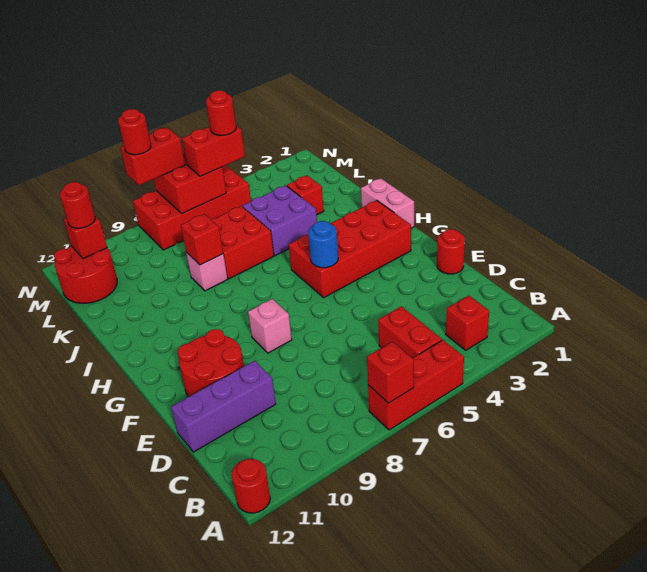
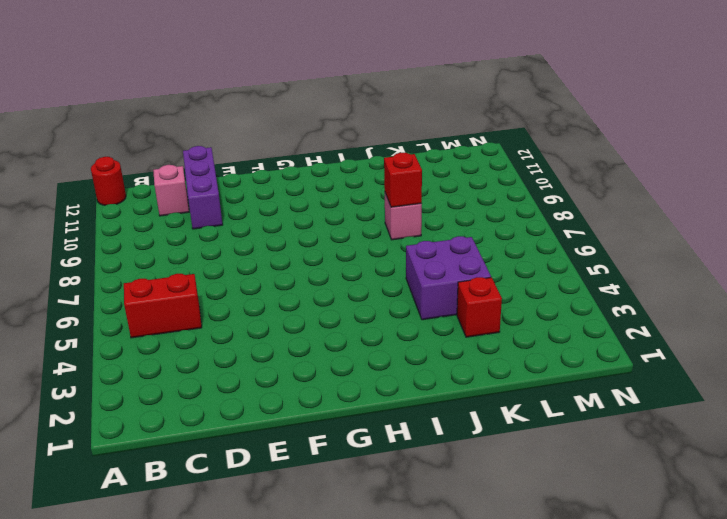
pink brick C11 level 1 -> pink brick F8 level 1
none -> red brick A5:A7 level 1
none -> red brick B3 level 1
none -> red round brick E1 level 1

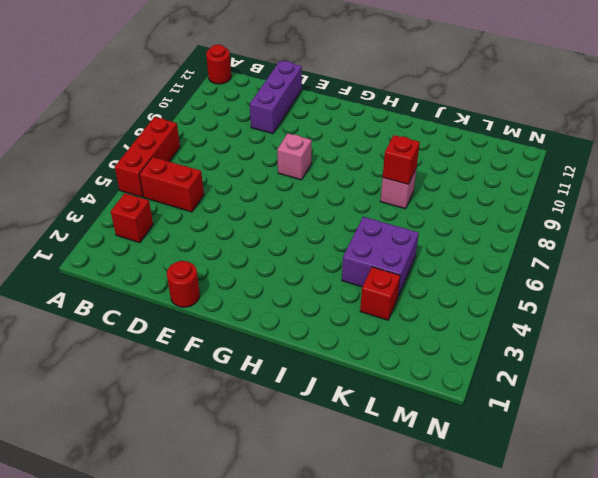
none -> red round brick E10:F11 level 1
none -> red brick G2:H5 level 1
none -> pink brick H1:I1 level 1

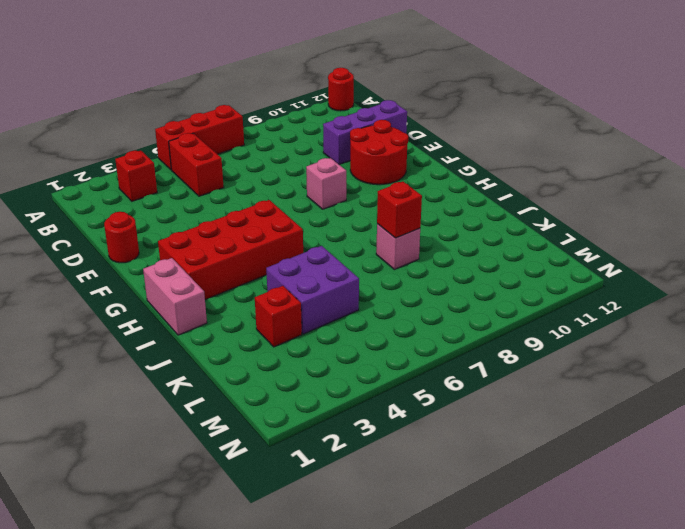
none -> red brick J6:K7 level 1
none -> red round brick L11:M12 level 1
none -> red brick M5:N8 level 1

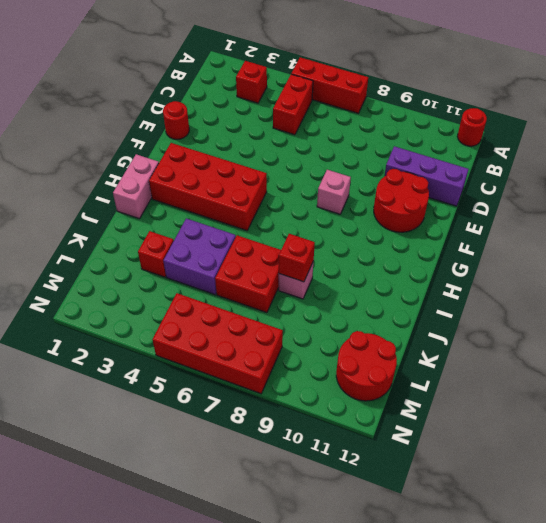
none -> red brick A7 level 2
none -> blue round brick G5 level 2
none -> red brick M6:N7 level 2

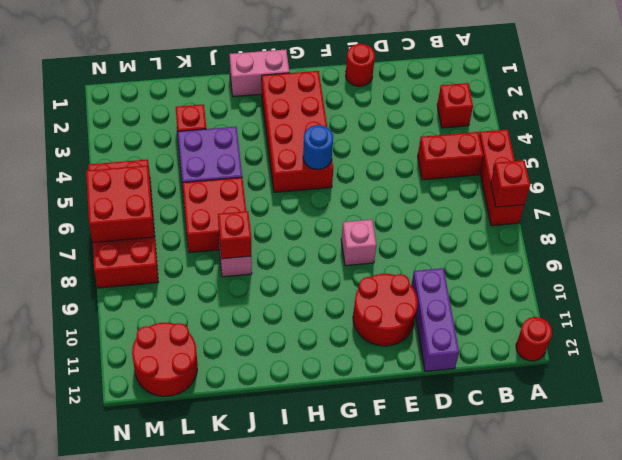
none -> red brick M11 level 2
none -> red brick M5:M6 level 3
none -> red round brick M11 level 3

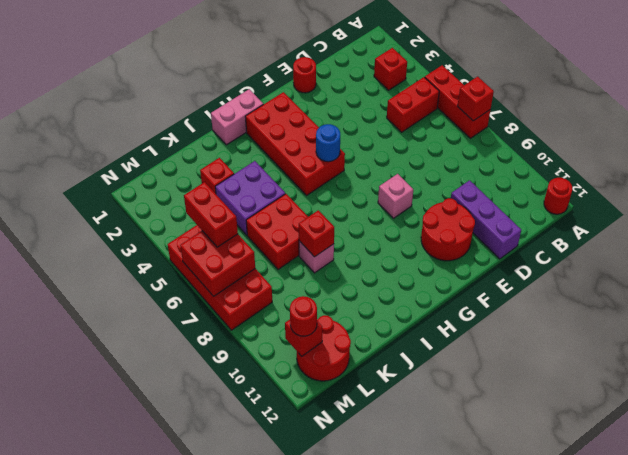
none -> red brick N7:N8 level 3
none -> red round brick M5 level 4
none -> red round brick N8 level 4

